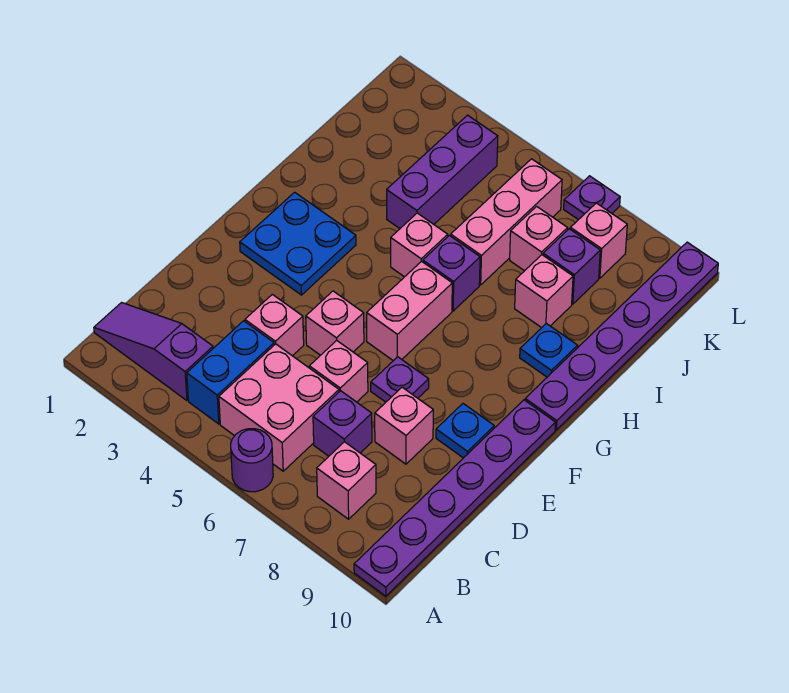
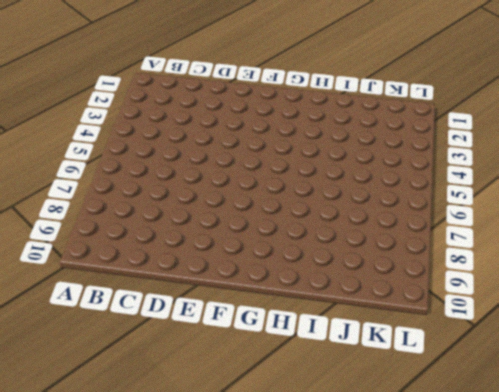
none -> purple round brick A6 level 1
none -> purple plate A10:F10 level 1
none -> purple slope B1:B3 level 1 top 3

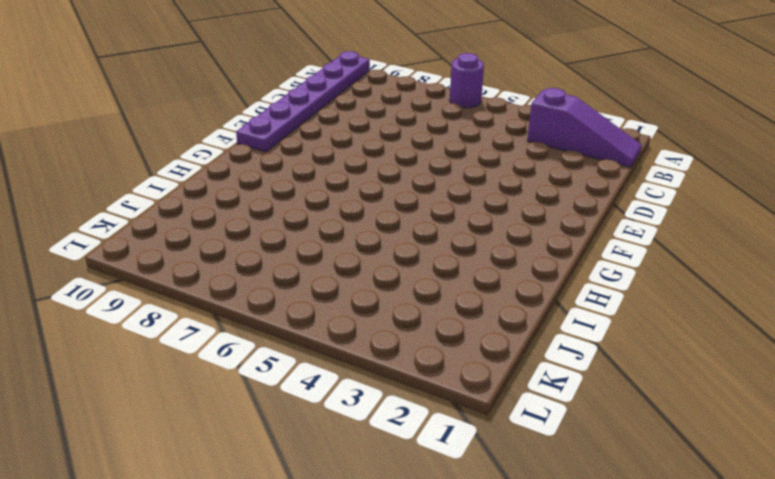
none -> blue brick B4:C4 level 1
none -> pink brick B5:C6 level 1
none -> pink brick B8 level 1

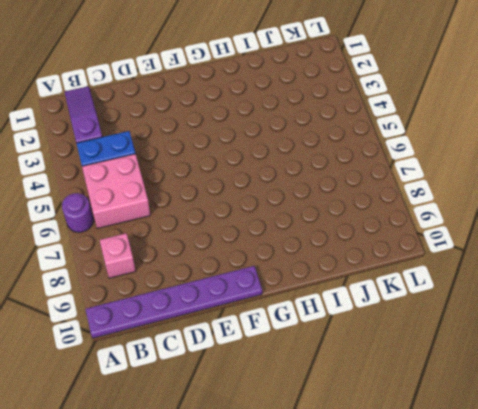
none -> purple brick C7 level 1
none -> pink brick D4 level 1
none -> pink brick D6 level 1

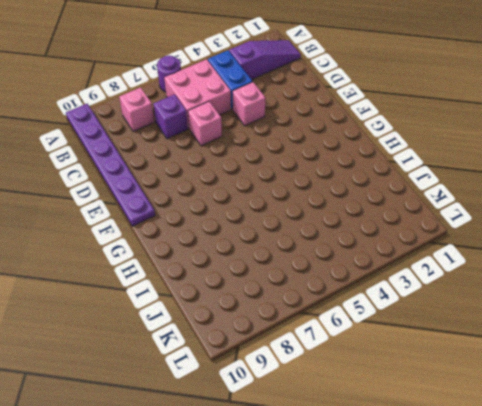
none -> pink brick D8 level 1
none -> pink brick E5 level 1
none -> purple plate E7 level 1

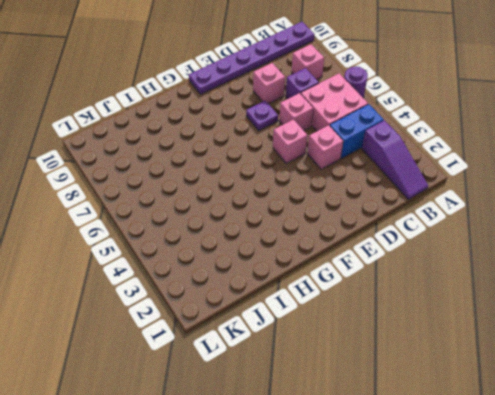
none -> blue plate E9 level 1
none -> blue plate F2:G3 level 1
none -> pink brick F6:G6 level 1

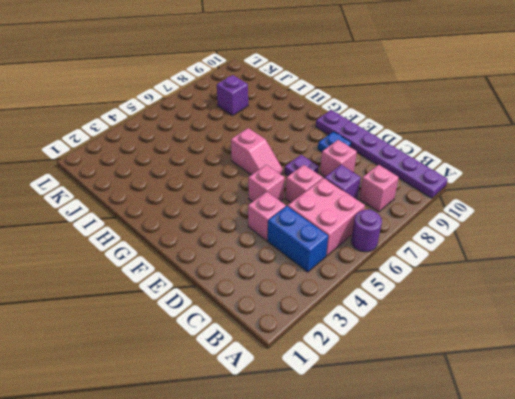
pink slope F6:G6 level 1 top G -> pink brick F6:G6 level 1
none -> purple slope B1:B3 level 1 top 3
none -> blue plate F2:G3 level 1
none -> purple plate G10:L10 level 1

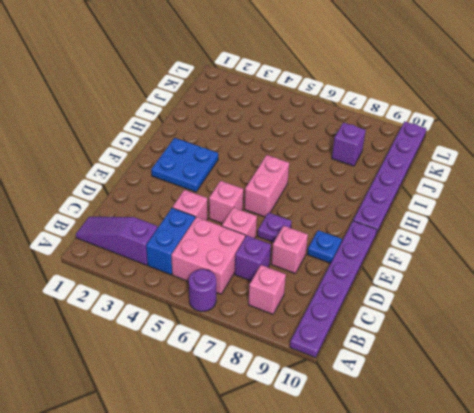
none -> pink brick H5 level 1
none -> purple brick H6 level 1
none -> blue plate H9 level 1

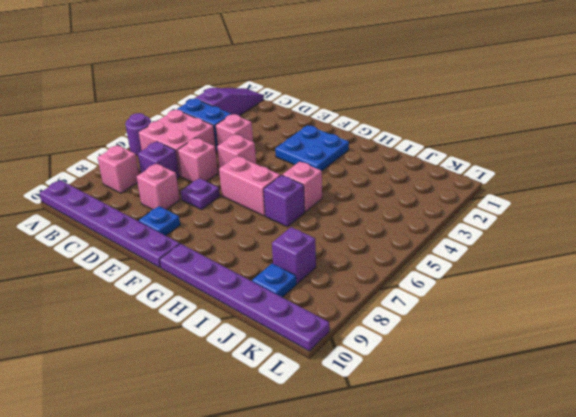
blue plate J9 level 1 -> blue plate H9 level 1
none -> purple brick I4:K4 level 1
none -> pink brick I6:K6 level 1
none -> pink brick I8 level 1

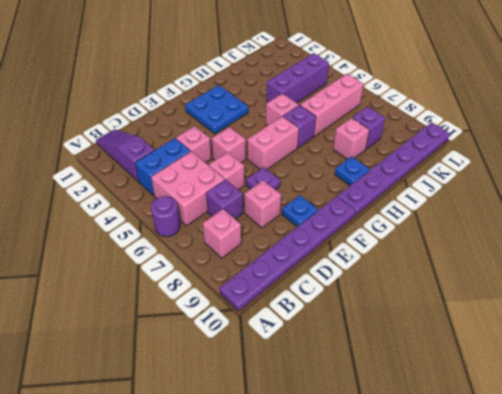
none -> pink brick J7 level 1
none -> pink brick K8 level 1
none -> purple plate L7 level 1

